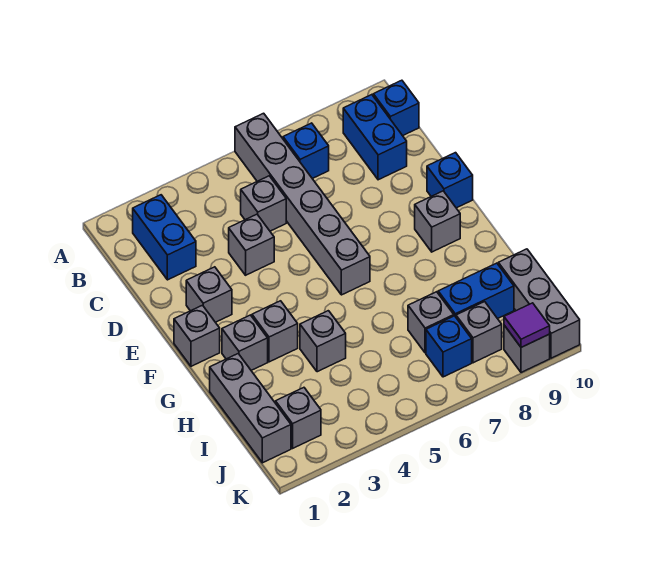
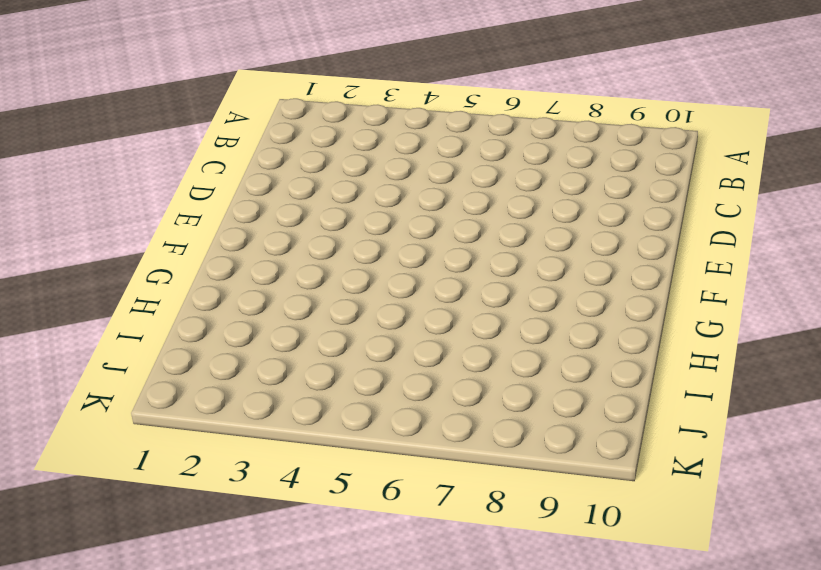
none -> grey brick A6:F6 level 1
none -> blue brick B2:C2 level 1
none -> blue brick B7 level 1

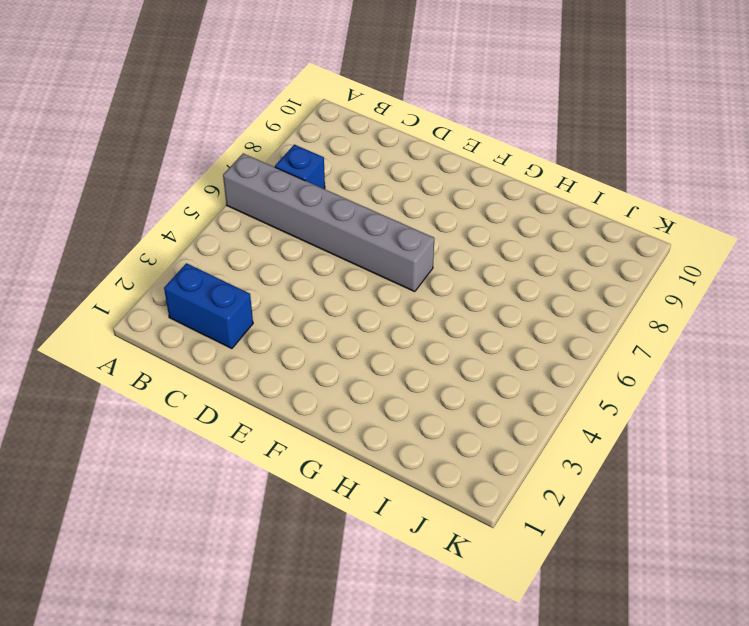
none -> blue brick B9:C9 level 1
none -> blue brick B10 level 1
none -> grey brick C5 level 1

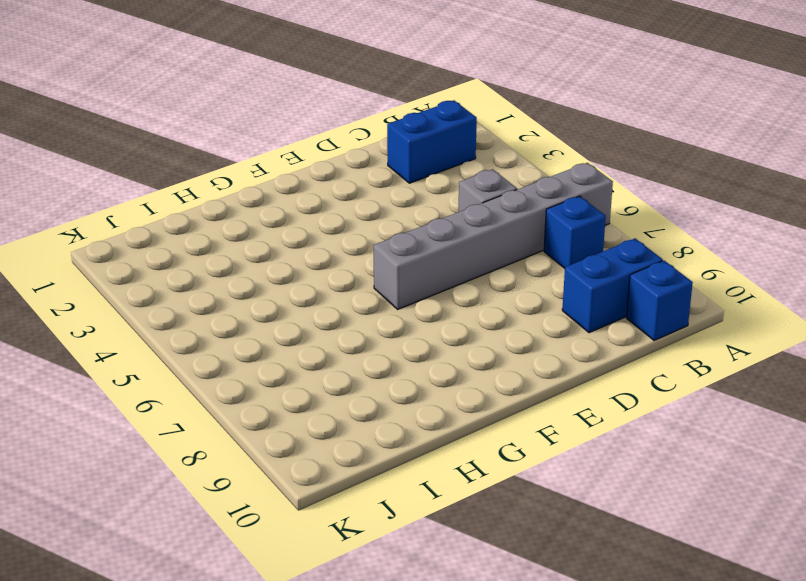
none -> grey brick D4 level 1
none -> grey brick E2 level 1
none -> blue brick E10 level 1

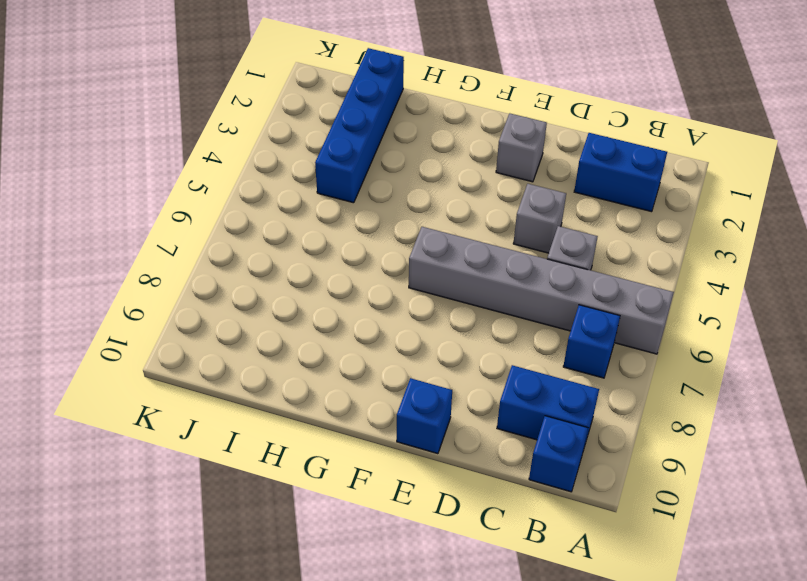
blue brick I1:I4 level 1 -> grey brick H1:J1 level 1
none -> grey brick F1 level 1
none -> grey brick F9 level 1
none -> grey brick G2 level 1

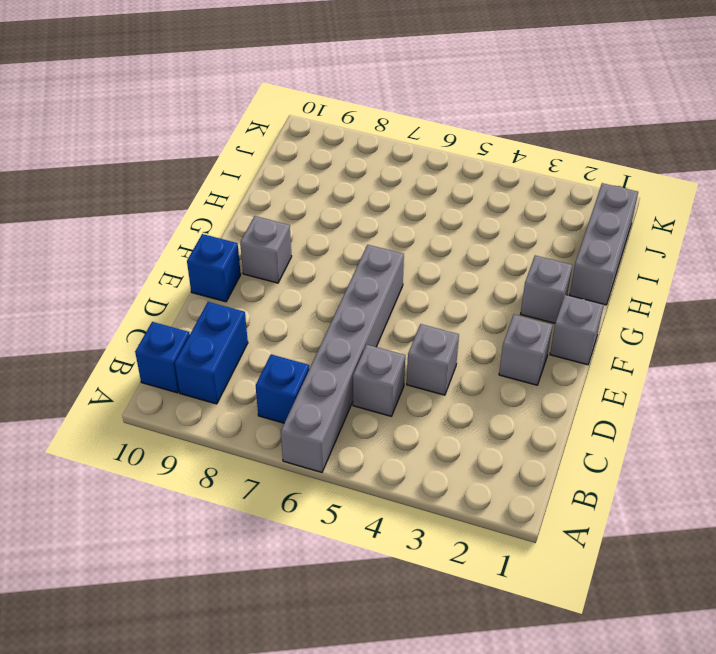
none -> blue brick B2:C2 level 1
none -> grey brick G3 level 1
none -> grey brick H4 level 1

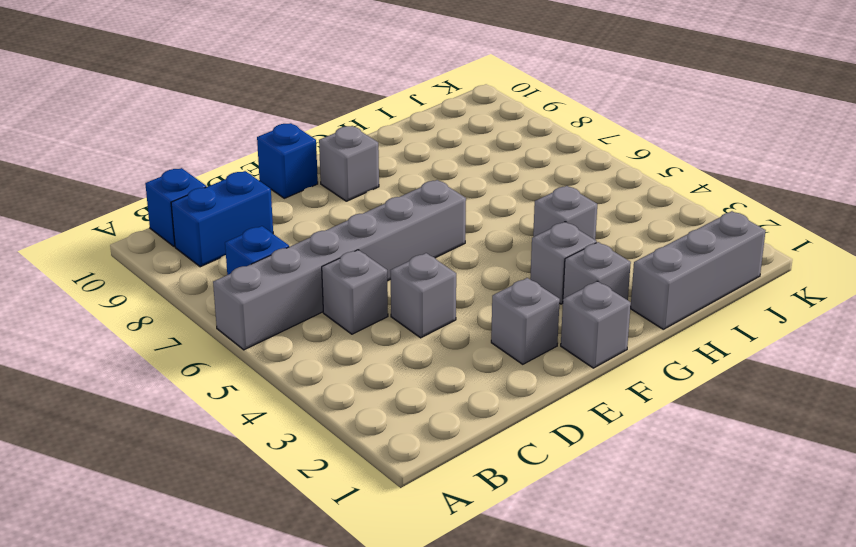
none -> blue brick B2:C2 level 1
none -> grey brick I7 level 1
none -> blue brick I8:I9 level 1

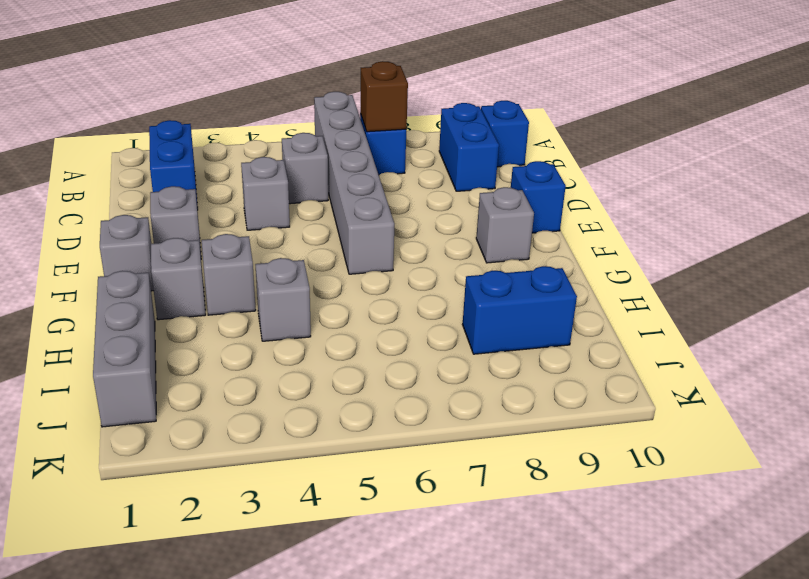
brown brick B7 level 2 -> none
none -> grey brick I7 level 1
none -> grey brick I10:K10 level 1
none -> grey brick J2 level 1

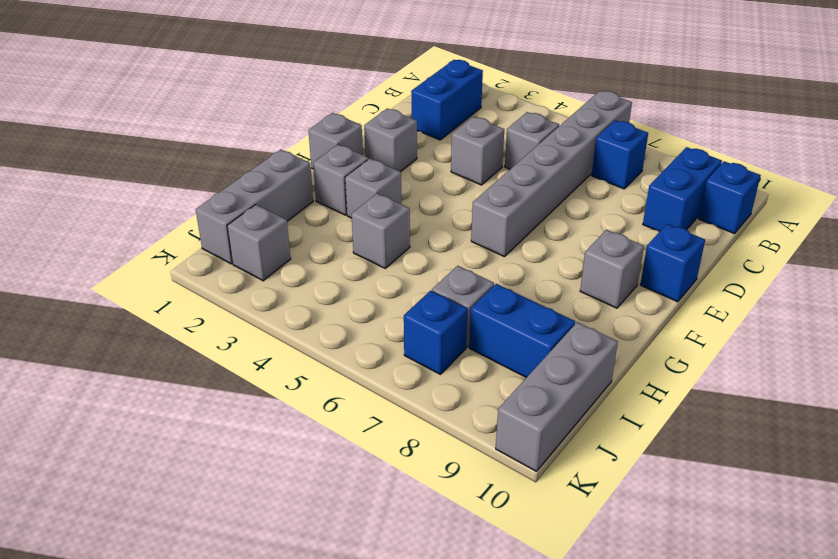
none -> grey brick J8 level 1
none -> grey brick K9 level 1
none -> purple tile K9 level 2

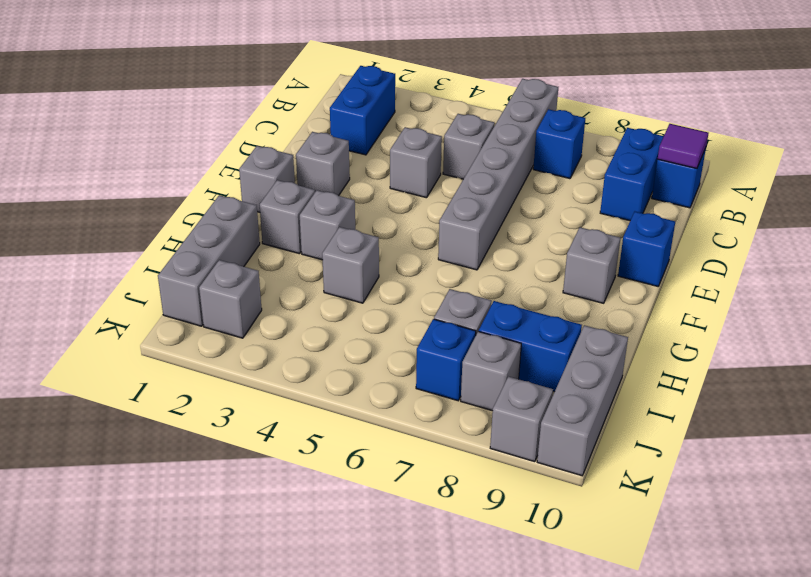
purple tile B10 level 2 -> purple tile K9 level 2

